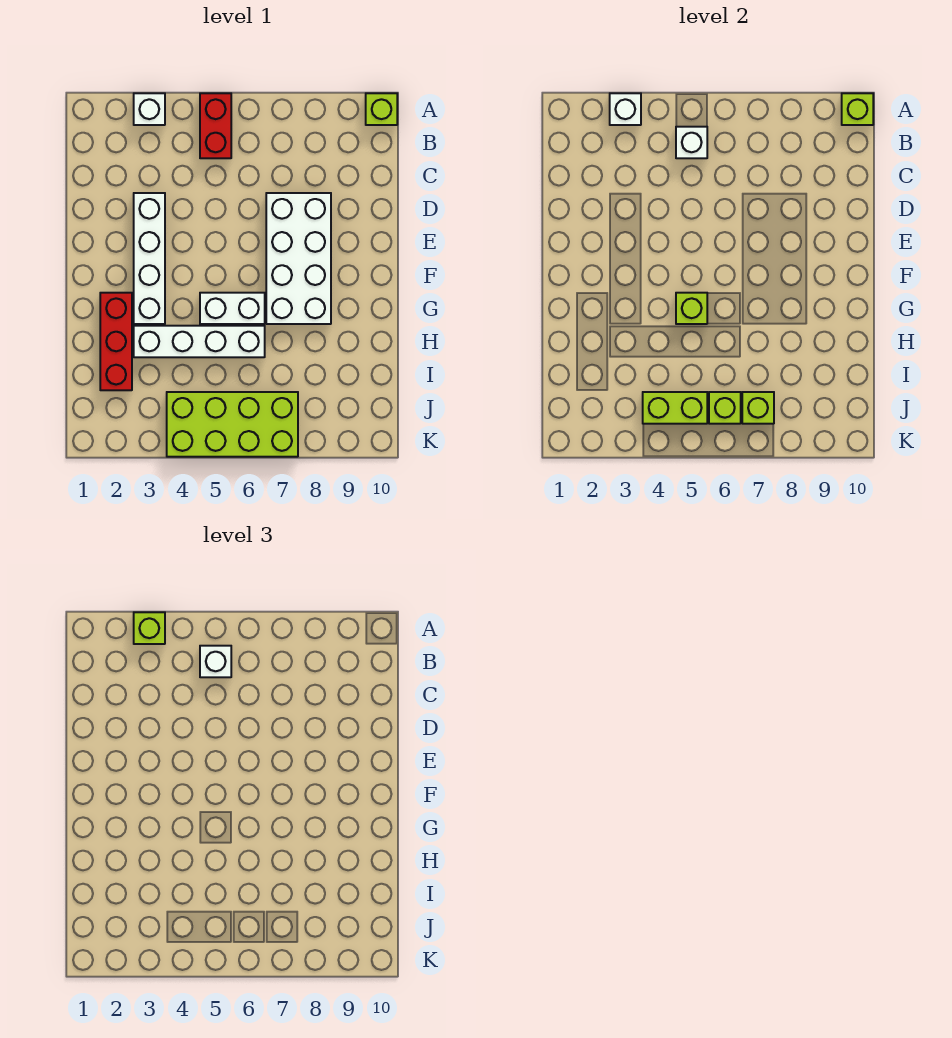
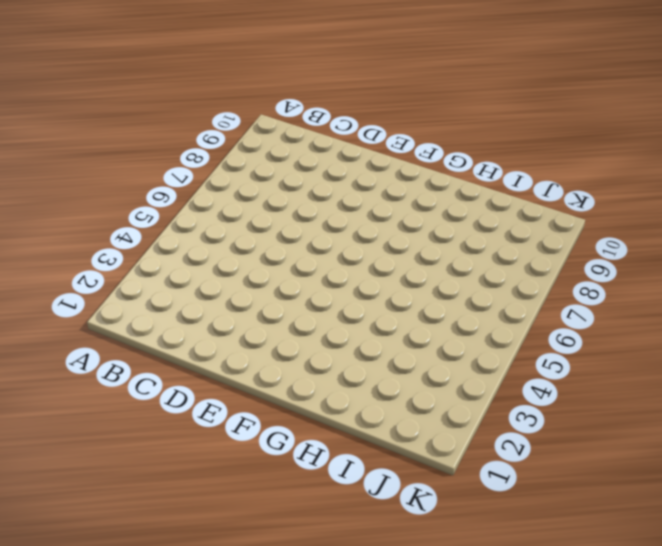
none -> white brick A3 level 1
none -> red brick A5:B5 level 1
none -> lime brick A10 level 1

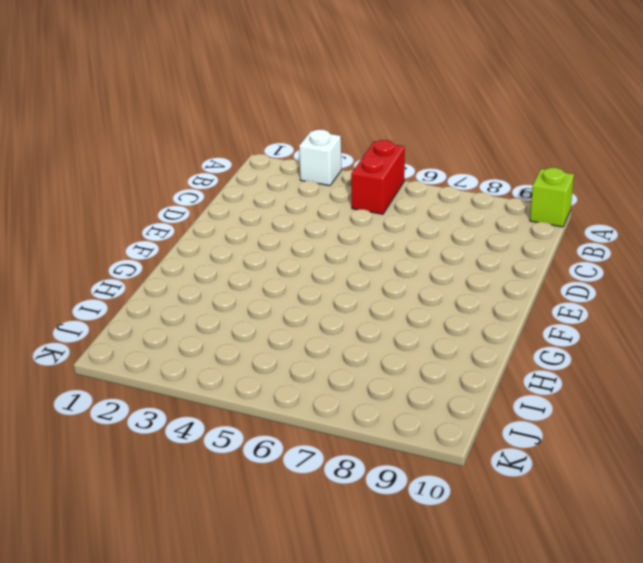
none -> white brick D3:G3 level 1
none -> white brick D7:G8 level 1
none -> red brick G2:I2 level 1

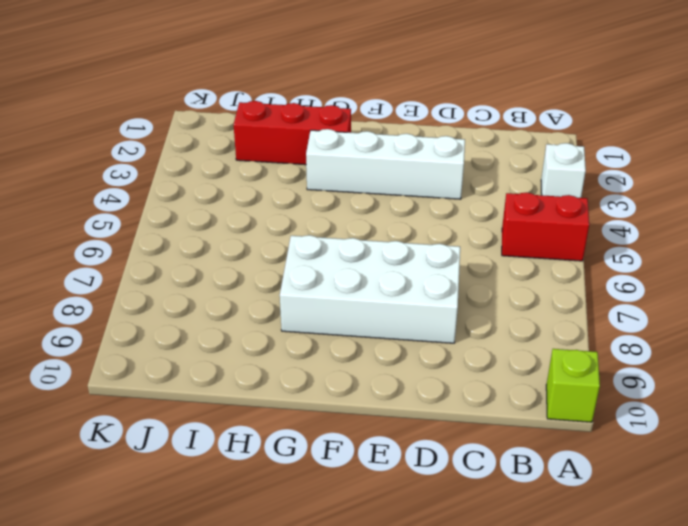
none -> white brick G5:G6 level 1
none -> white brick H3:H6 level 1
none -> lime brick J4:K7 level 1

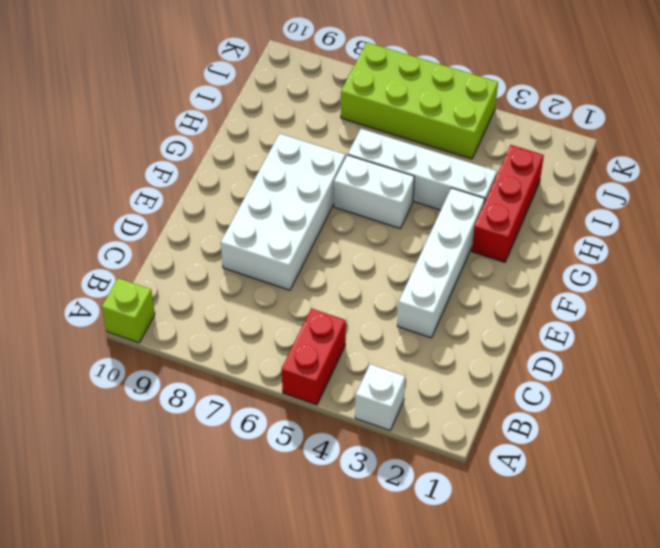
none -> white brick A3 level 2
none -> lime brick A10 level 2
none -> white brick B5 level 2

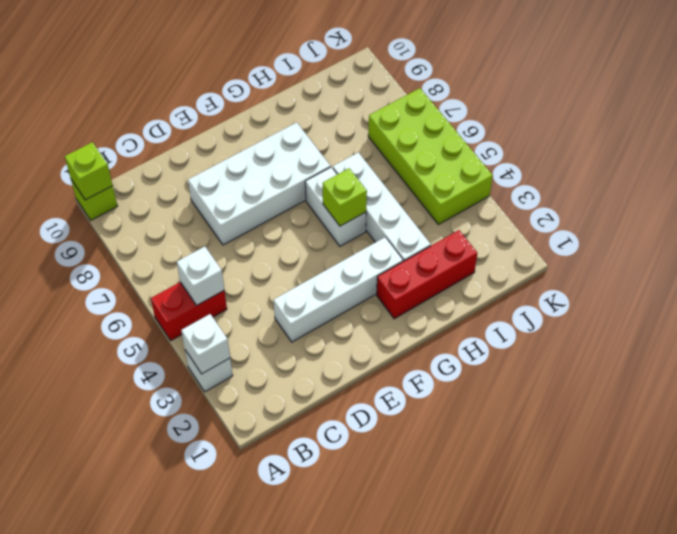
none -> lime brick J4:J5 level 2
none -> lime brick J6 level 2
none -> lime brick J7 level 2

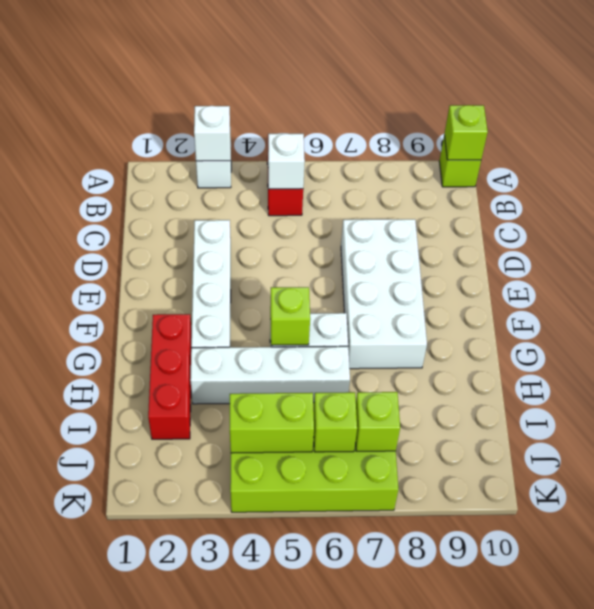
none -> lime brick A3 level 3
none -> white brick B5 level 3

